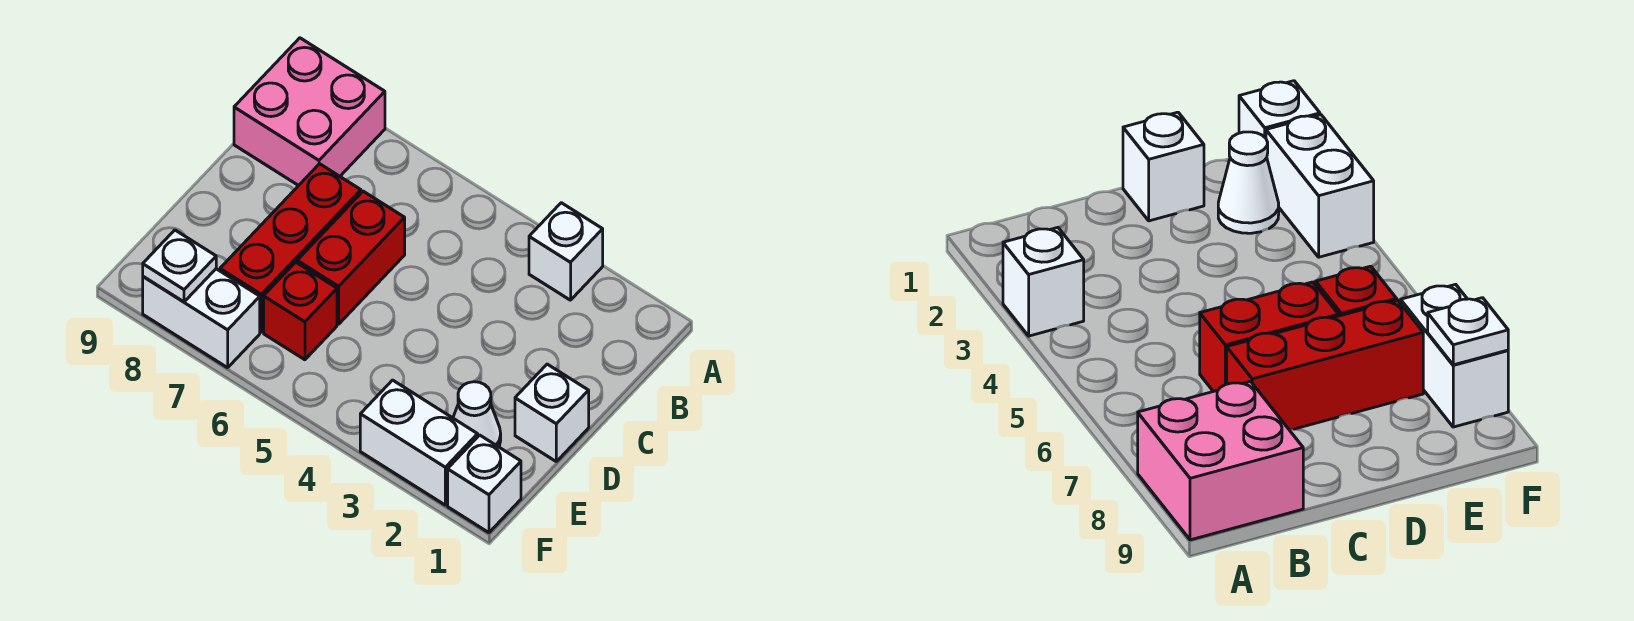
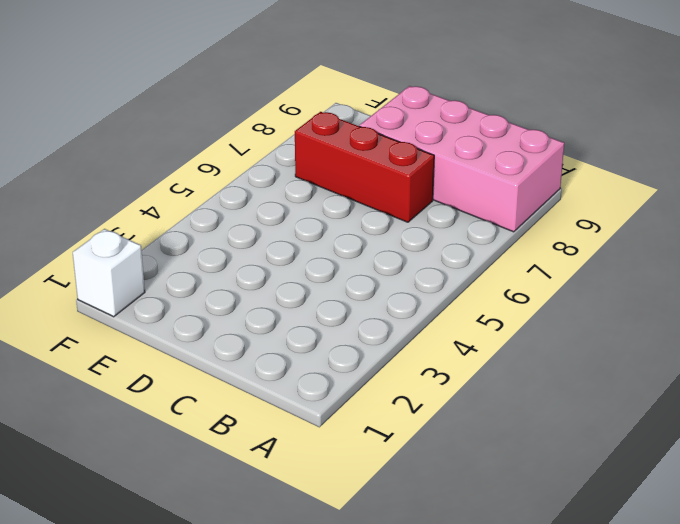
pink brick A8:D9 level 1 -> pink brick A8:B9 level 1
none -> white brick A3 level 1
none -> red brick C6:D6 level 1

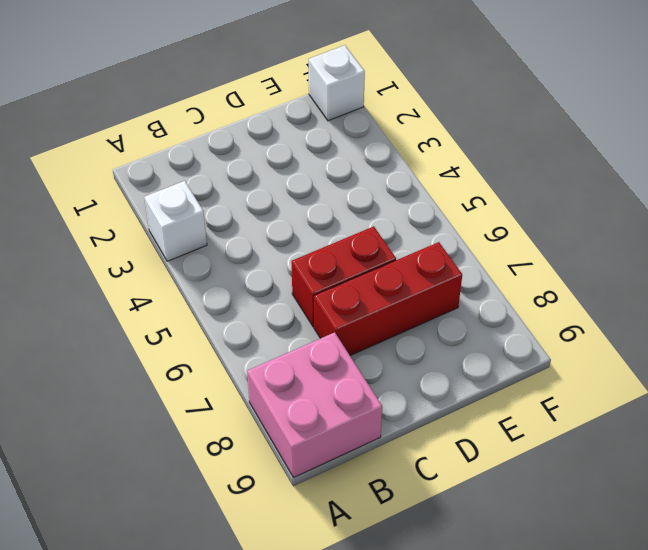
none -> white brick D1 level 1
none -> white cone E2 level 1

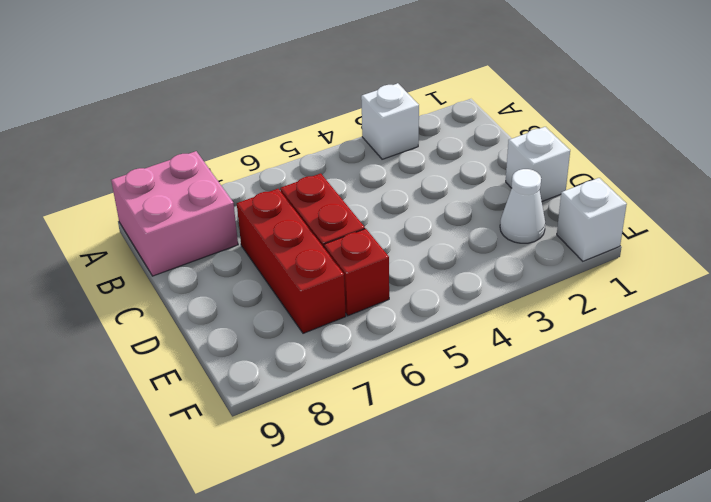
none -> white brick F2:F3 level 1
none -> white brick F7:F8 level 1

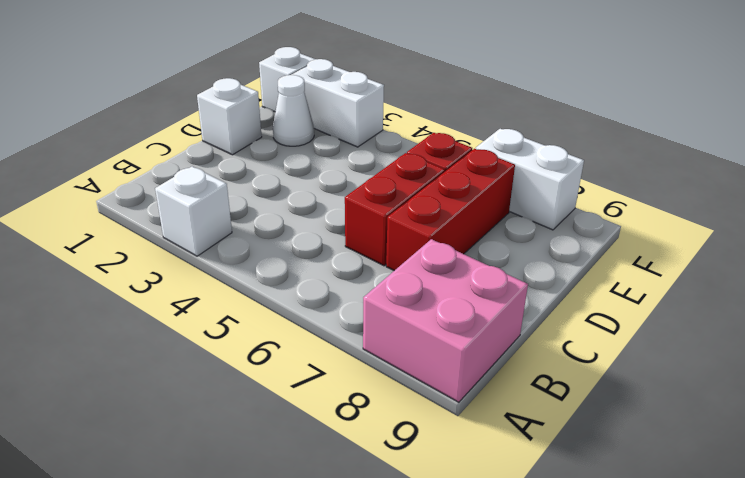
none -> white plate F8 level 2

